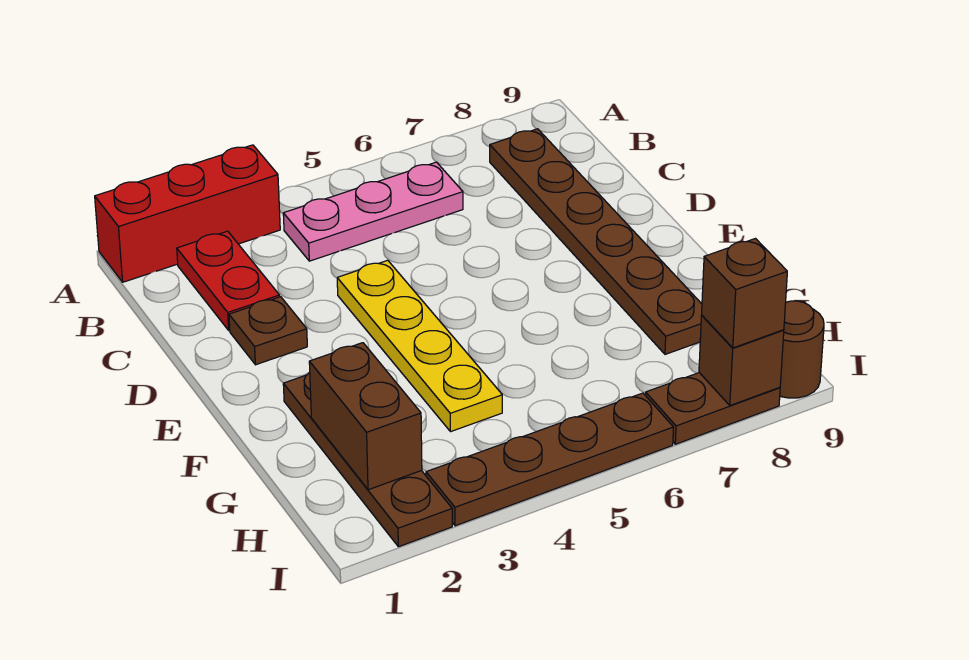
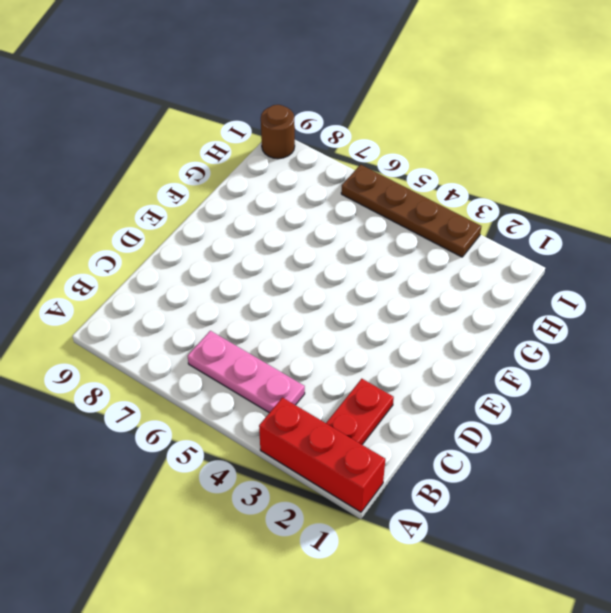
none -> brown plate B8:G8 level 1
none -> brown plate D2 level 1
none -> yellow plate D4:G4 level 1

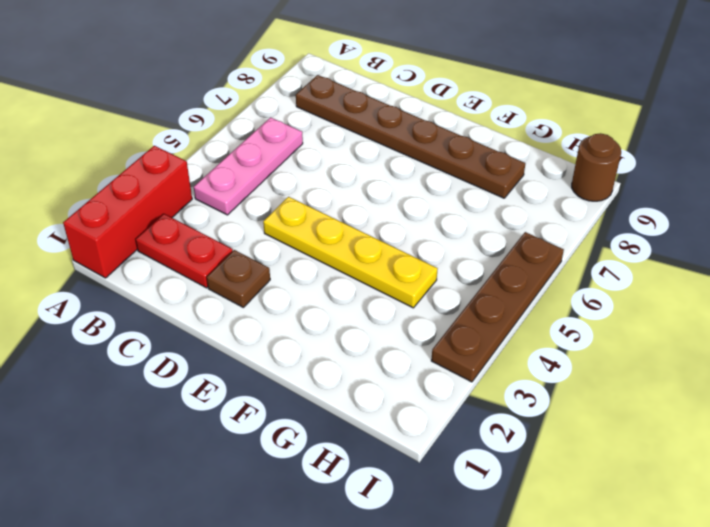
none -> brown plate F2:I2 level 1
none -> brown plate I7:I8 level 1
none -> brown brick G2:H2 level 2

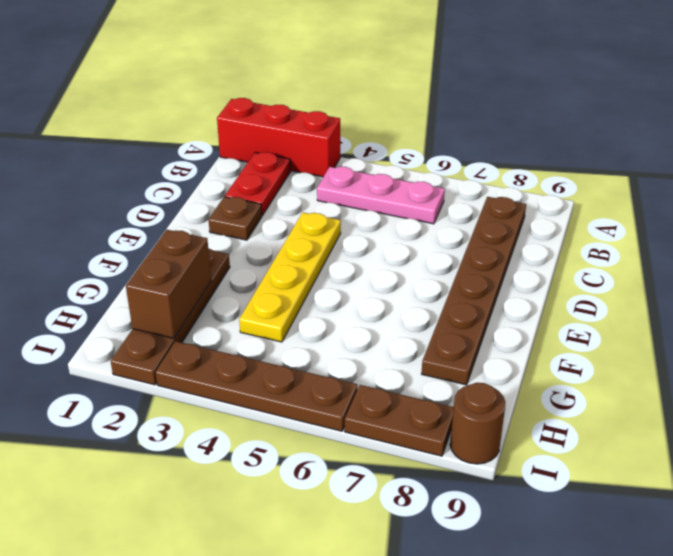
none -> brown brick I8 level 2
none -> brown brick I8 level 3

